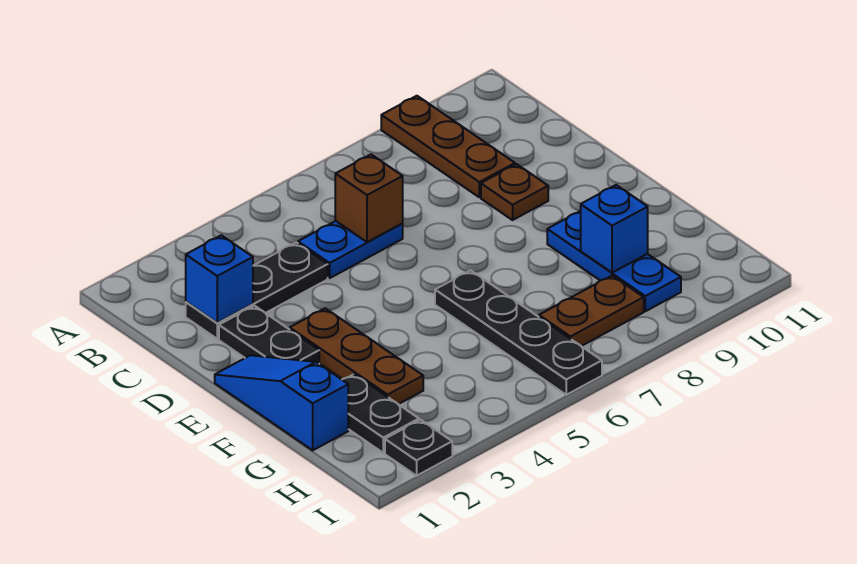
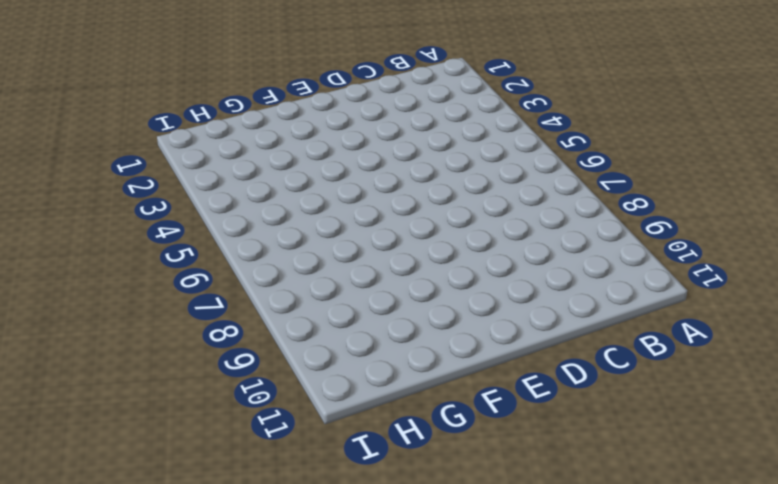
none -> brown plate A9:C9 level 1
none -> black plate C2:C4 level 1
none -> blue plate C5:C6 level 1

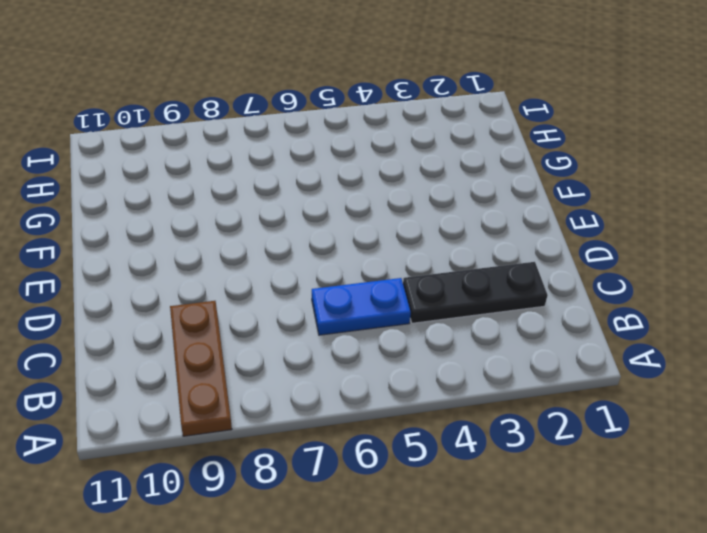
none -> black plate D2:E2 level 1
none -> brown plate D9 level 1
none -> blue slope E1:G1 level 1 top G

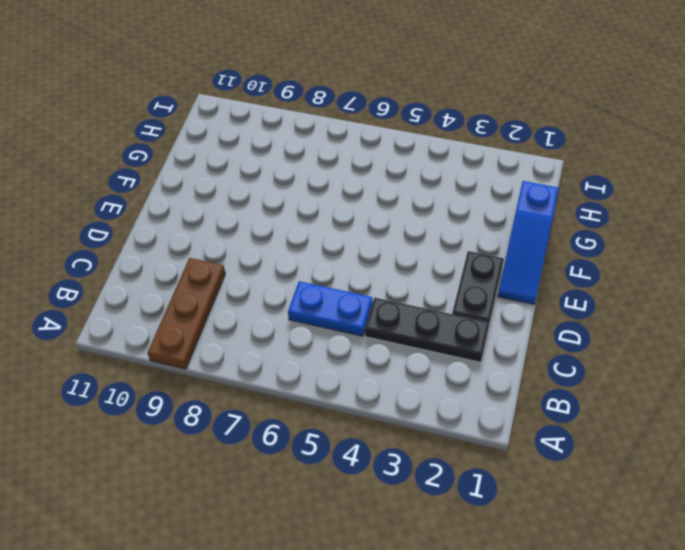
none -> brown plate D9 level 1
none -> brown plate E3:G3 level 1
none -> black plate F6:I6 level 1

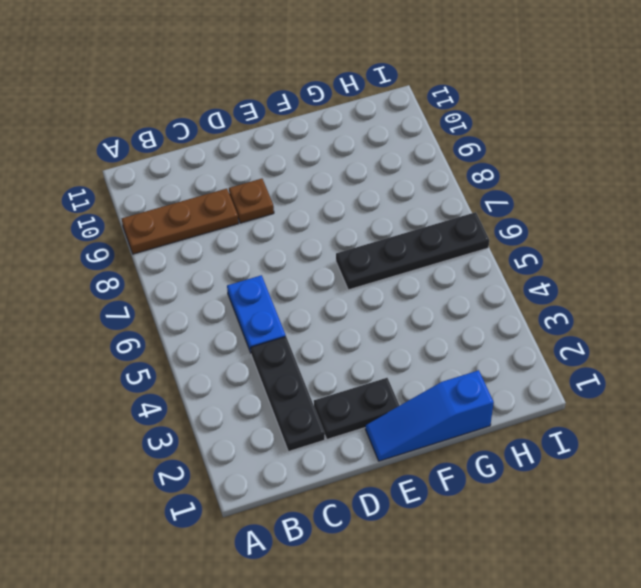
none -> brown plate E3:G3 level 1
none -> blue plate F9:H9 level 1
none -> black plate G2:H2 level 1

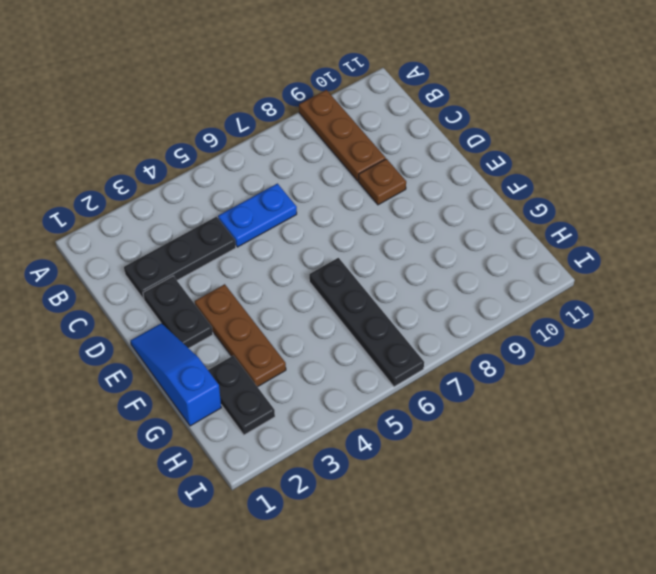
none -> blue plate F9:H9 level 1
none -> brown plate H7:H8 level 1
none -> black plate I2 level 1

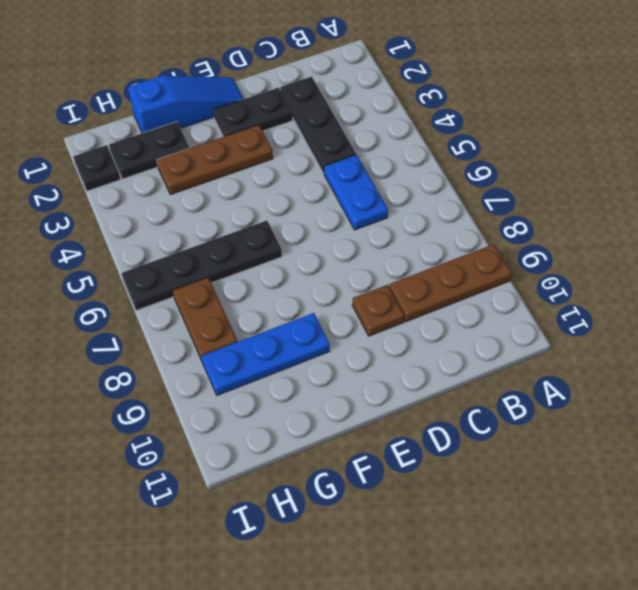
none -> blue brick C2 level 2
none -> brown brick C6 level 2
none -> blue brick G9 level 2

